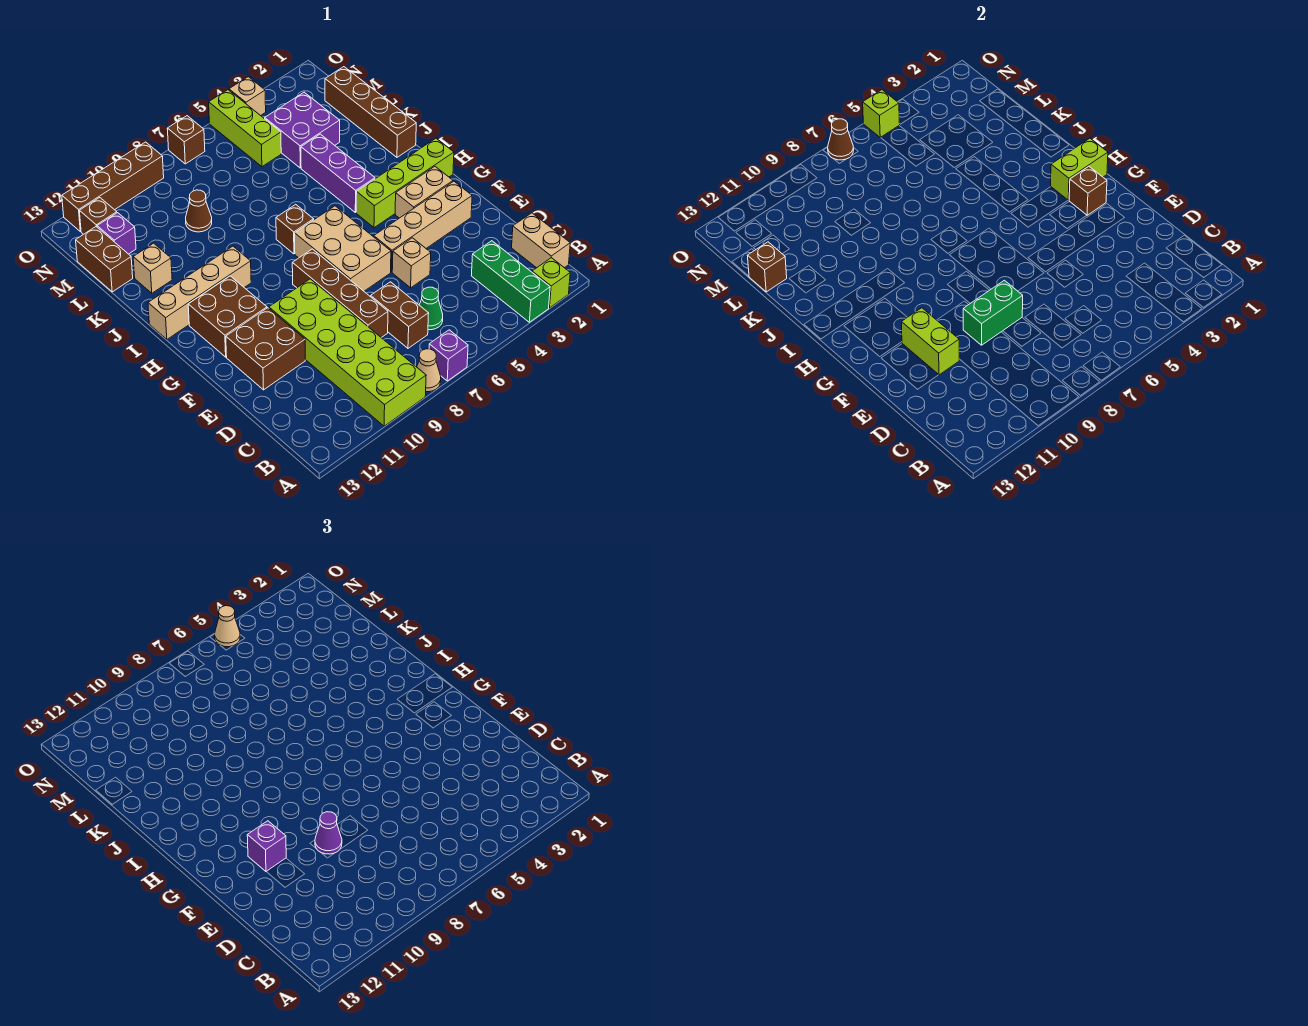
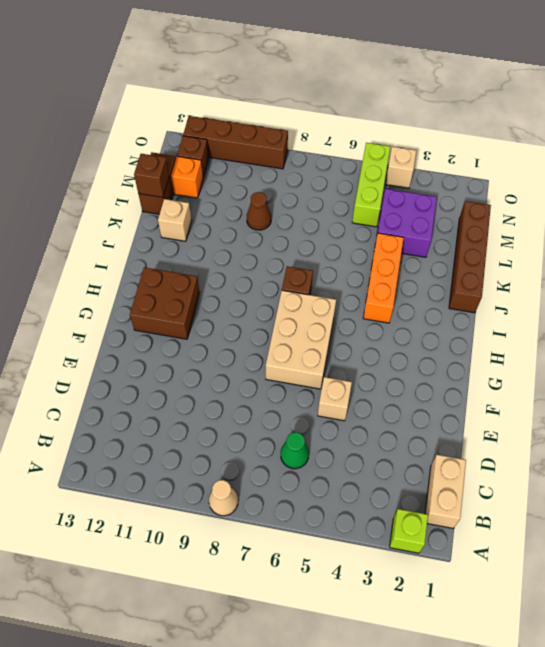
orange brick I4:K4 level 1 -> purple brick I4:K4 level 1
orange brick M12 level 1 -> purple brick M12 level 1
none -> green brick A3:C3 level 1
none -> purple brick A7 level 1
none -> lime brick A9:F10 level 1
none -> brown brick C7:D7 level 1

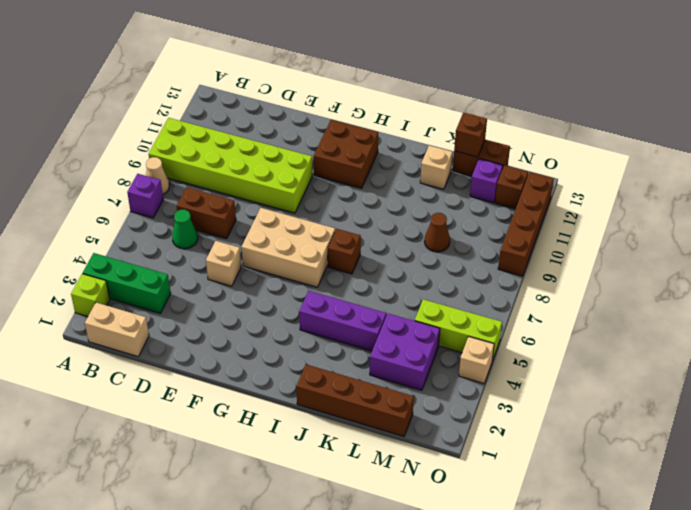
none -> brown brick D8:G8 level 1
none -> brown brick E11:F12 level 1
none -> tan brick F2:F5 level 1
none -> tan brick G2:G3 level 1

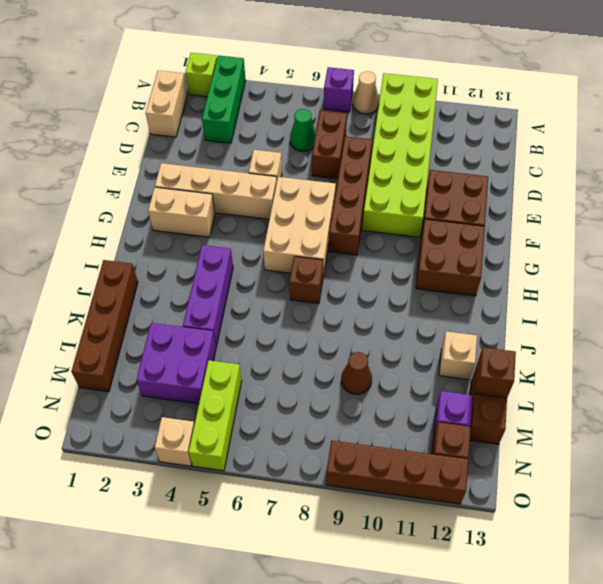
none -> lime brick H1:H4 level 1
none -> tan brick I10:I13 level 1
none -> brown brick O7 level 1
none -> green brick E8:E9 level 2

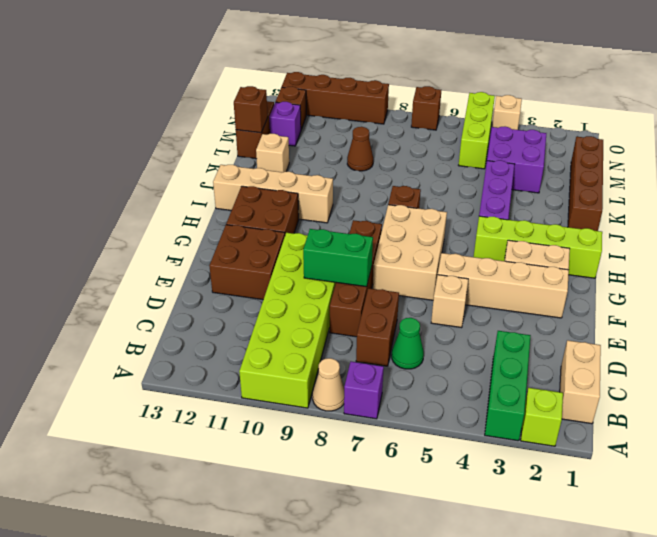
none -> lime brick E11:F11 level 2
none -> brown brick G2 level 2
none -> lime brick H1:H2 level 2
none -> lime brick O5 level 2

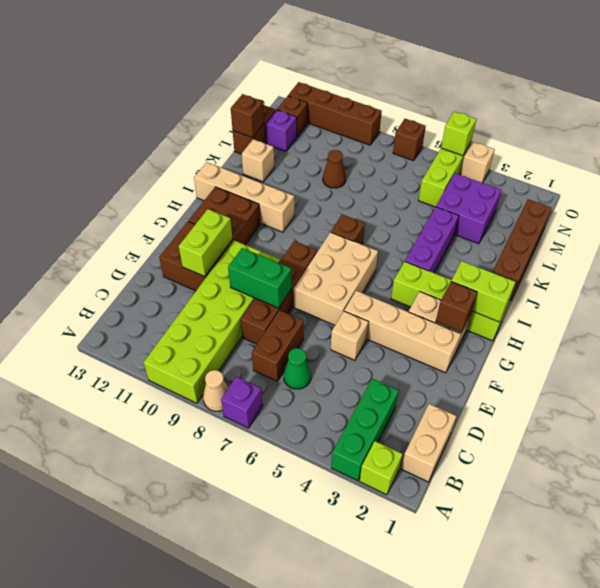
none -> brown cone O7 level 2
none -> purple cone E9 level 3
none -> purple brick F11 level 3
none -> tan cone O5 level 3

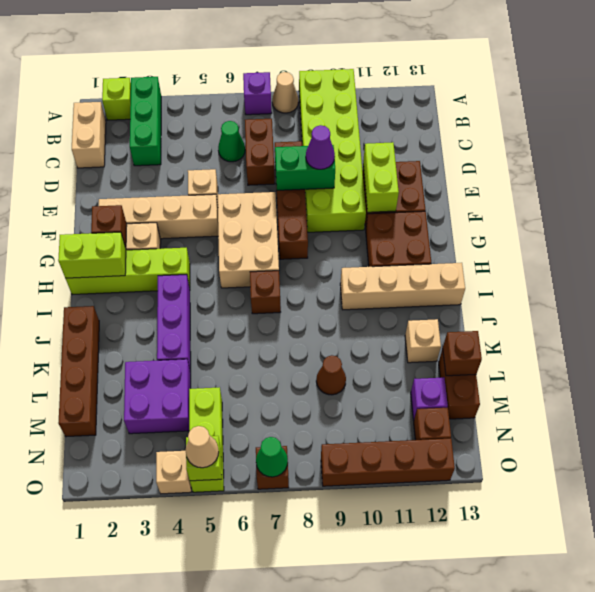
green cone O7 level 2 -> brown cone O7 level 2
none -> purple brick F11 level 3

